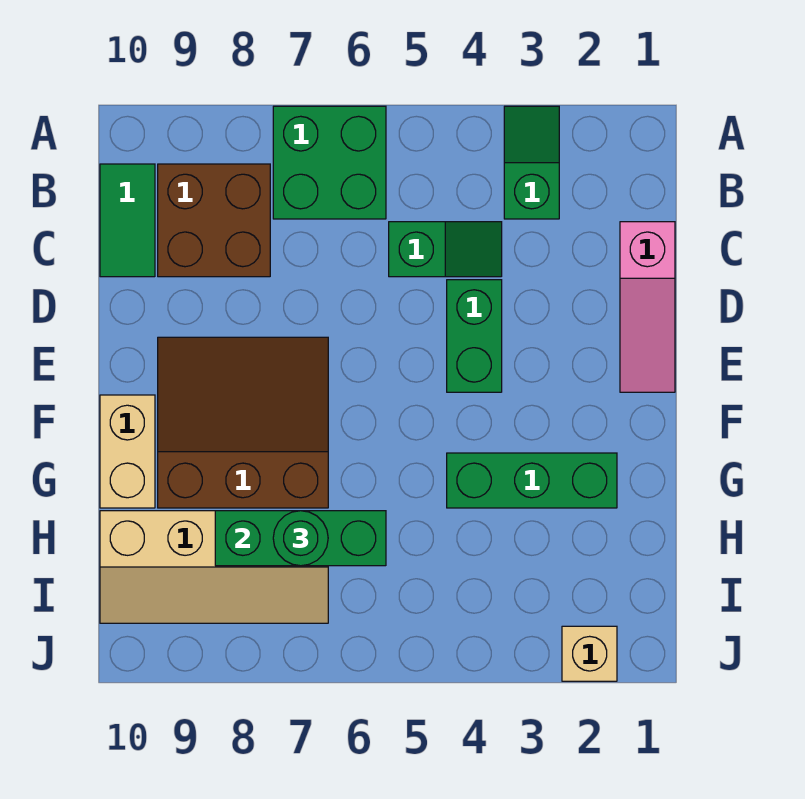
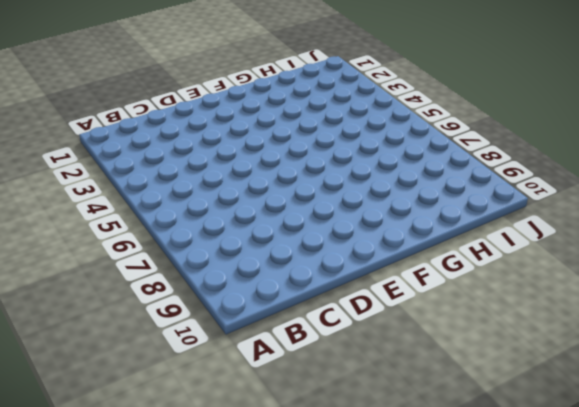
none -> green slope A3:B3 level 1 top B
none -> green brick A6:B7 level 1
none -> brown brick B8:C9 level 1

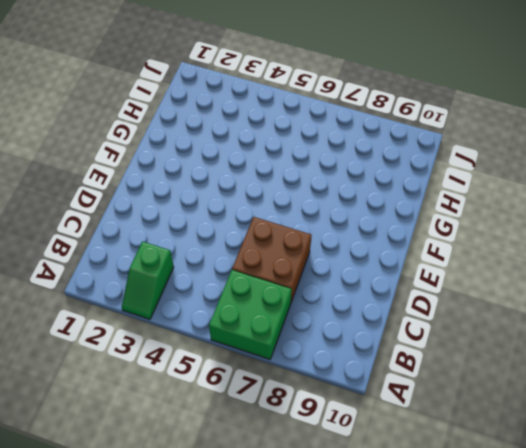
brown brick C6:D7 level 1 -> brown brick B8:C9 level 1
none -> green tile B10:C10 level 1
none -> pink slope C1:E1 level 1 top C
none -> green slope C4:C5 level 1 top 5

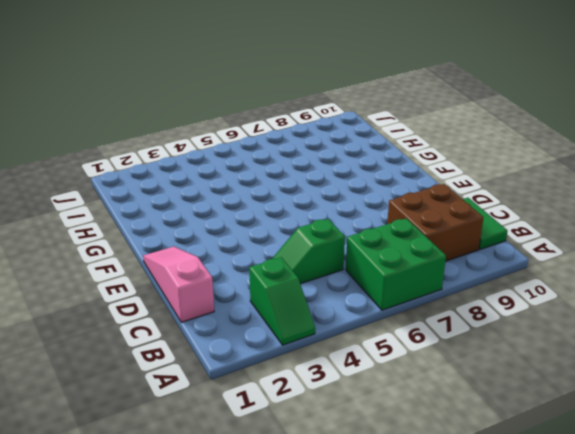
none -> green brick D4:E4 level 1
none -> brown slope E7:G9 level 1 top G
none -> tan brick F10:G10 level 1

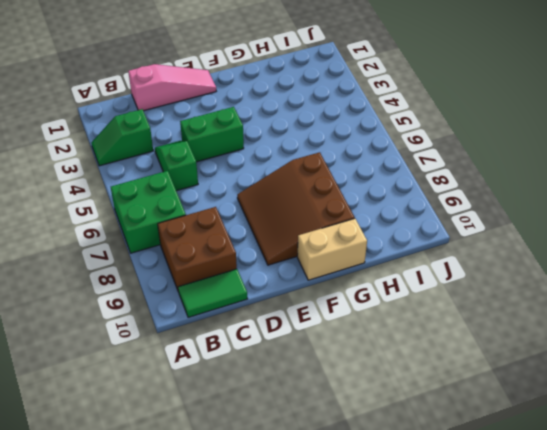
none -> green brick G2:G4 level 1
none -> tan slope H7:I10 level 1 top H
none -> tan brick J2 level 1

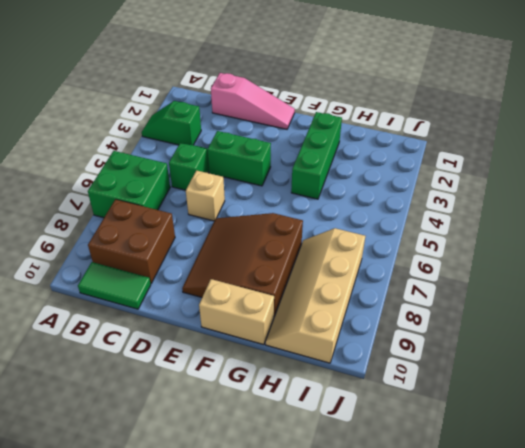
tan brick D6 level 1 -> tan brick J2 level 1
tan slope H7:I10 level 1 top I -> tan slope H7:I10 level 1 top H
none -> green brick H6:H8 level 2
none -> green round brick H7 level 3

